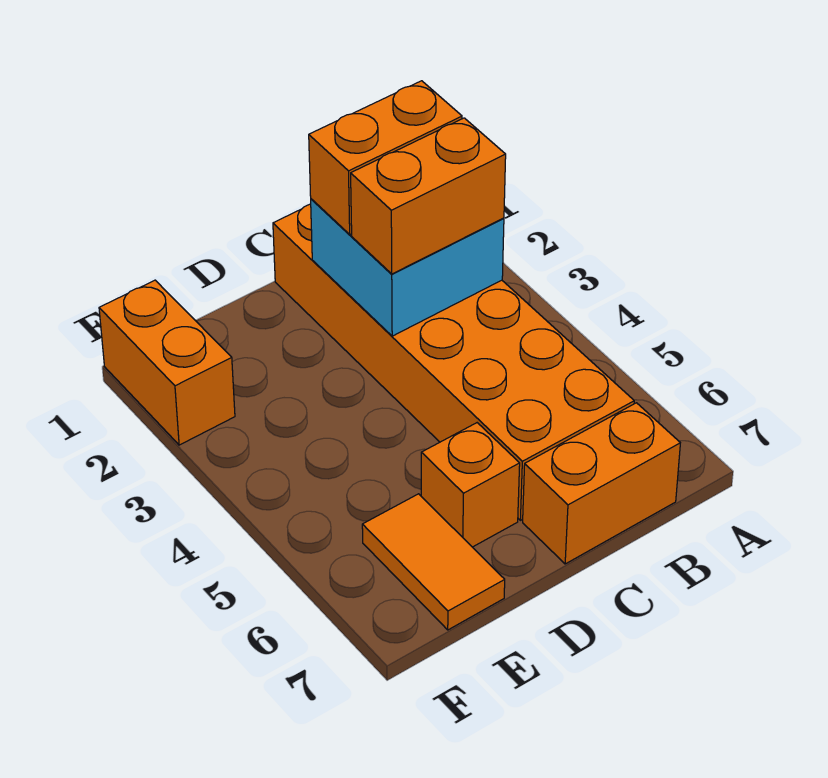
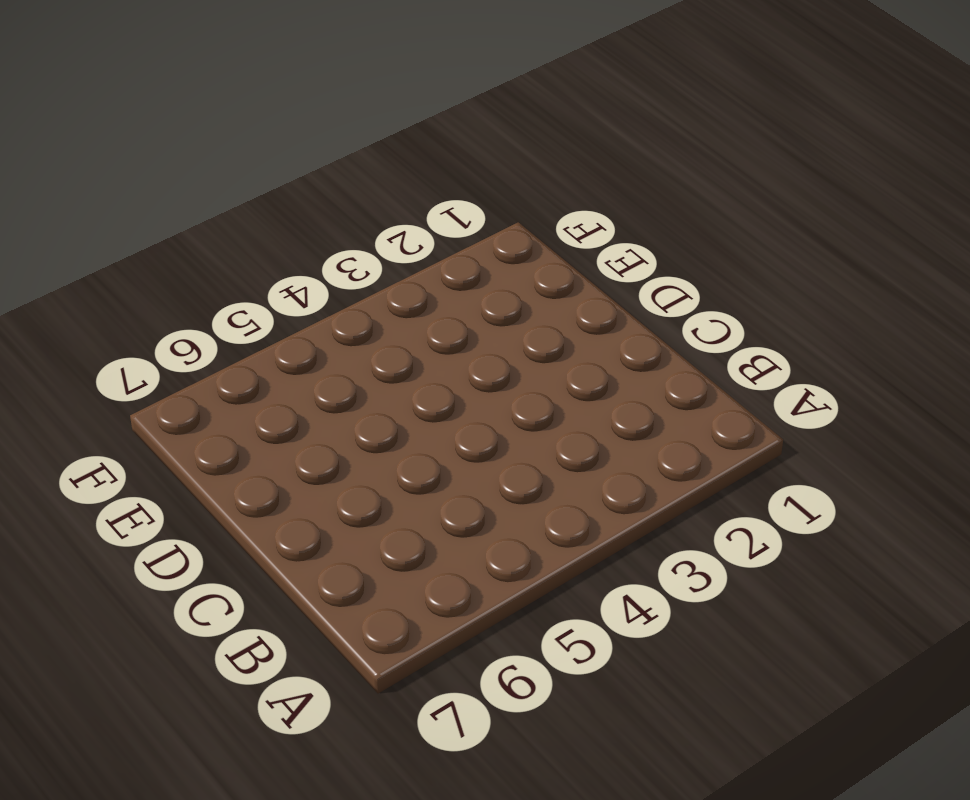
none -> orange brick B1:C6 level 1
none -> orange brick B7:C7 level 1

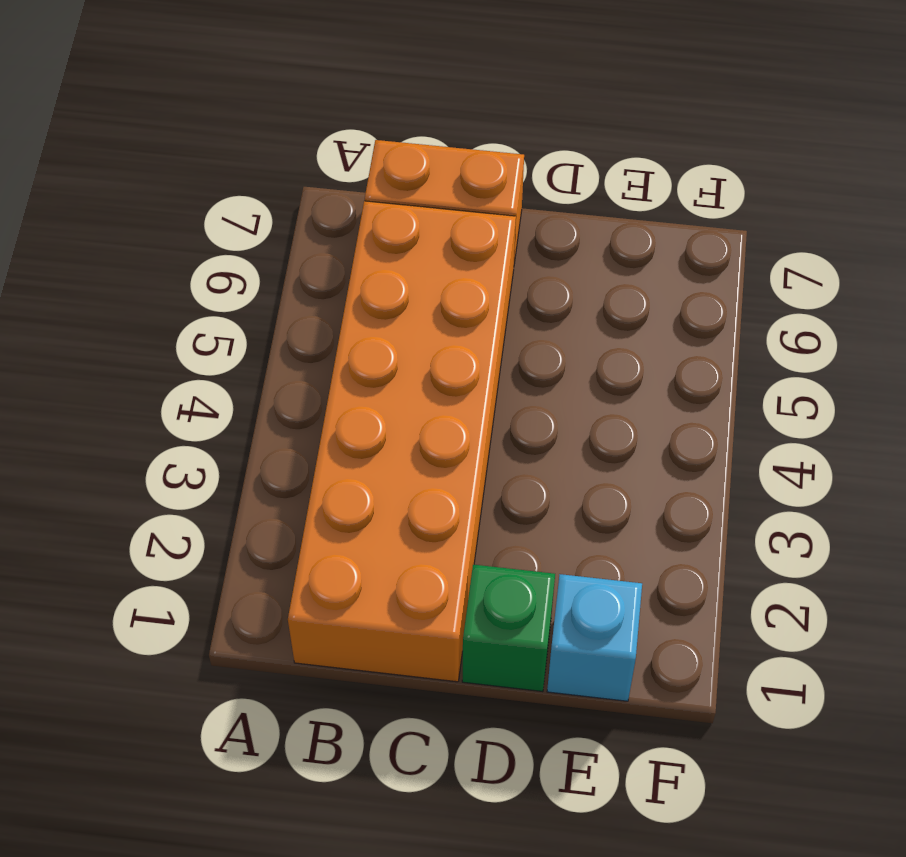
green brick D1 level 1 -> none
cyan brick E1 level 1 -> none
none -> orange brick D6 level 1
none -> orange tile E6:E7 level 1

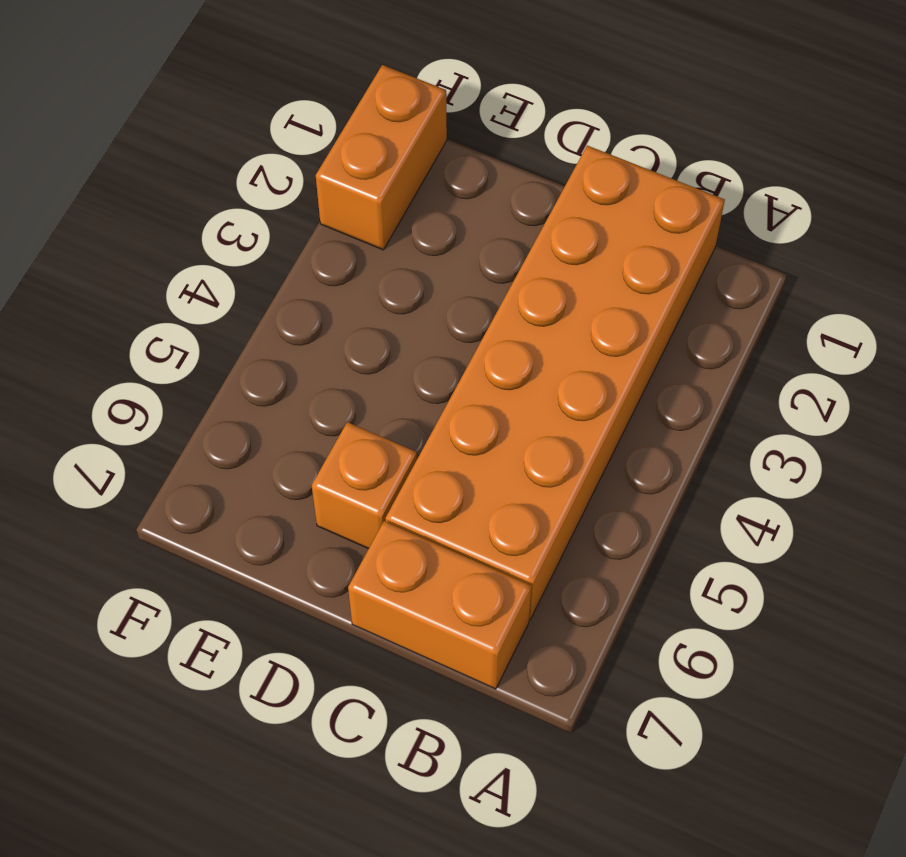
none -> orange tile E6:E7 level 1
none -> cyan brick B2:C3 level 2

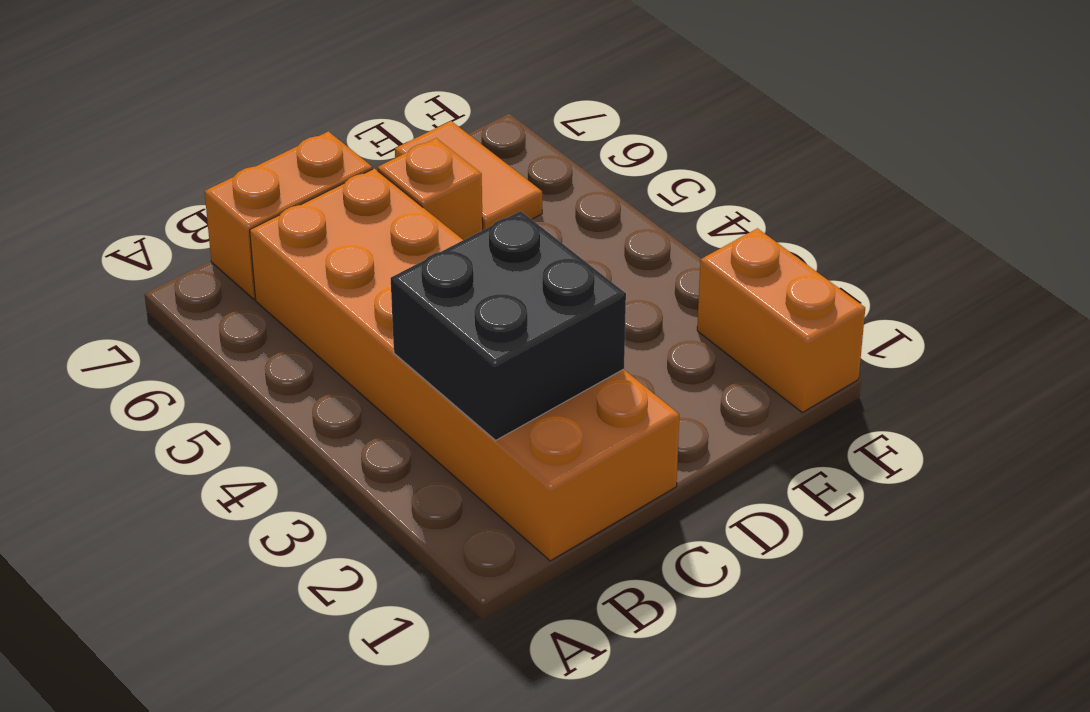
black brick B2:C3 level 2 -> cyan brick B2:C3 level 2
none -> orange brick B2:C2 level 3
none -> orange brick B3:C3 level 3

